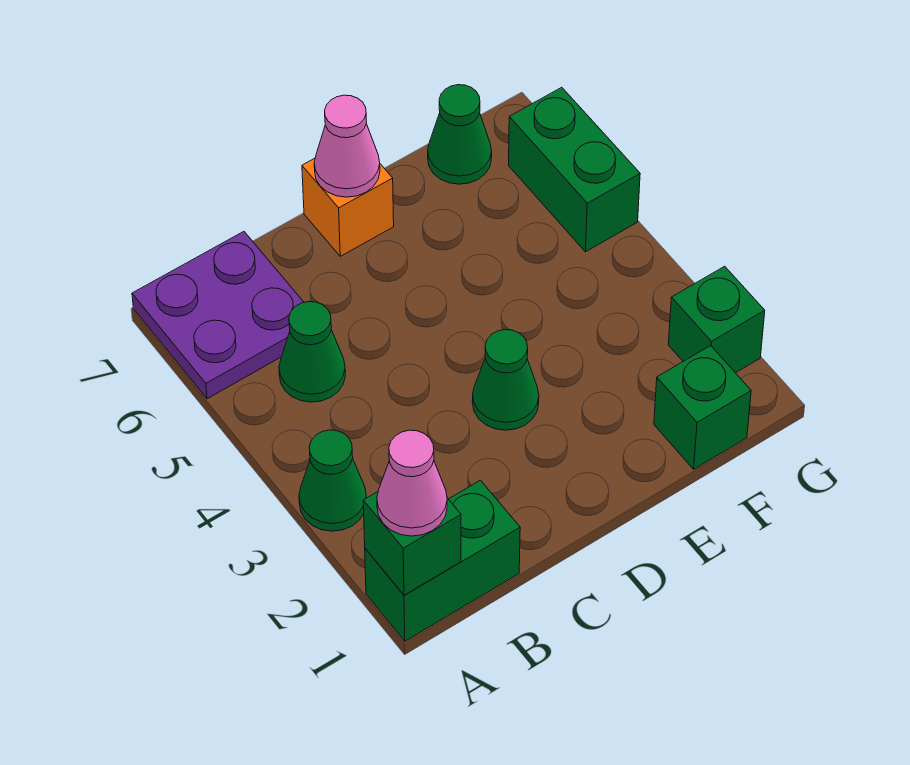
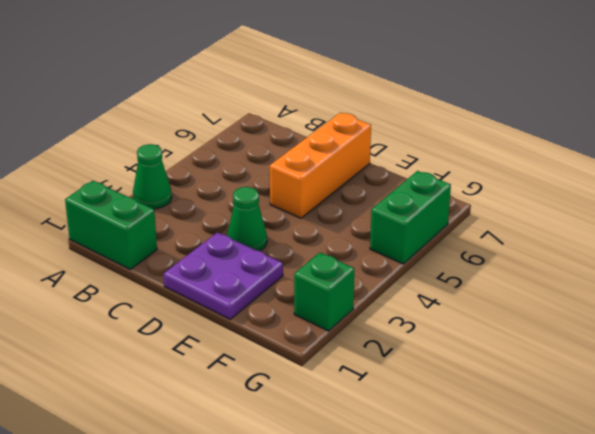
purple plate D1:E2 level 1 -> purple plate A6:B7 level 1
orange brick D5:D7 level 1 -> orange brick D7 level 1
none -> green cone B5 level 1
none -> green brick F1 level 1
none -> green cone F7 level 1

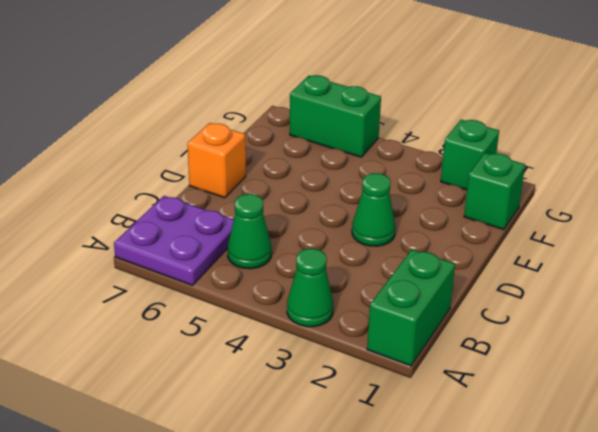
none -> green cone F7 level 1
none -> green brick A1 level 2
none -> pink cone D7 level 2

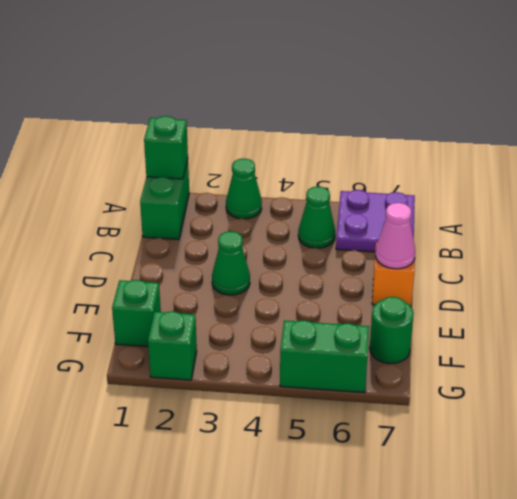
green round brick F7 level 1 -> green cone F7 level 1
none -> pink cone A1 level 3

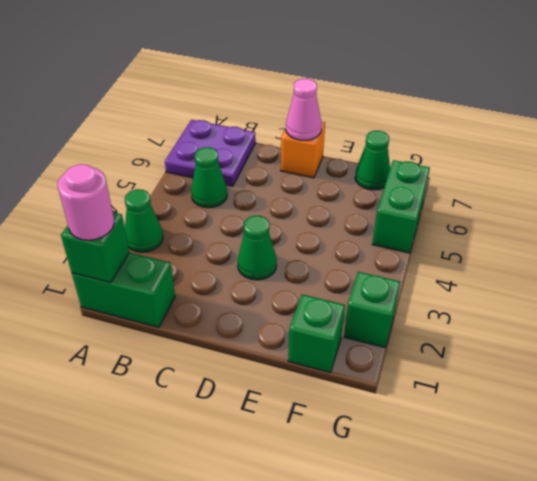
pink round brick A1 level 3 -> pink cone A1 level 3

